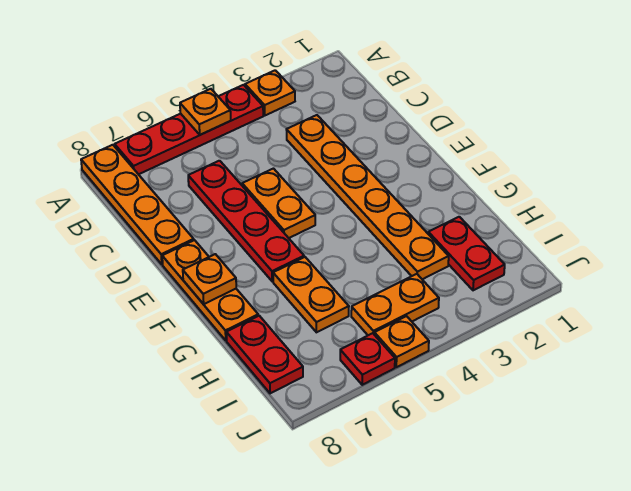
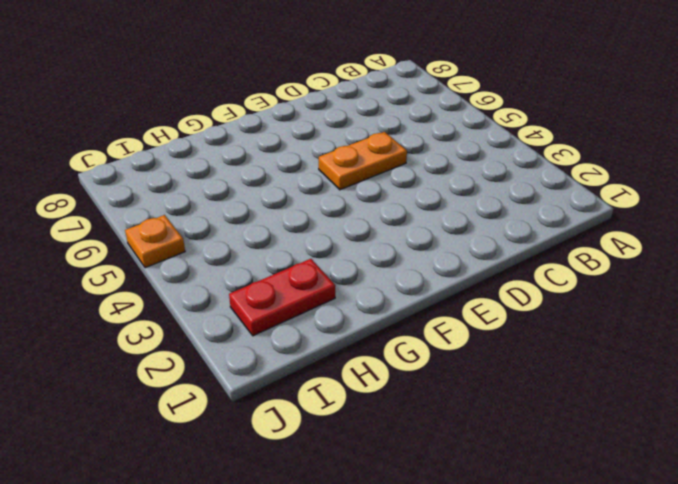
none -> orange plate A3 level 1
none -> red plate A4:A7 level 1
none -> orange plate A8:D8 level 1

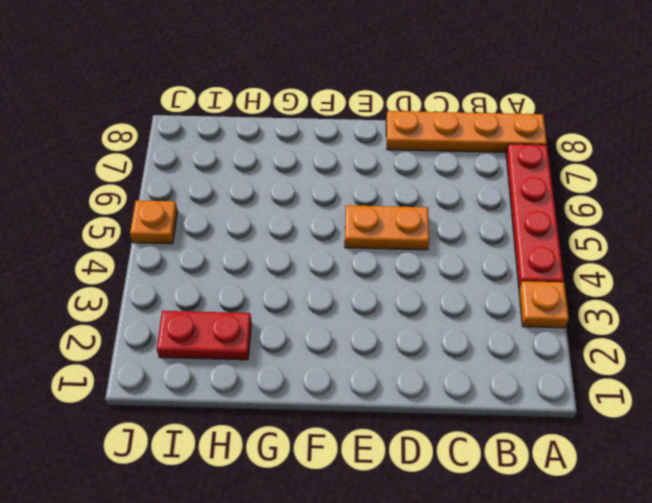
none -> orange plate C3:H3 level 1
none -> red plate C6:F6 level 1
none -> orange plate E8:G8 level 1

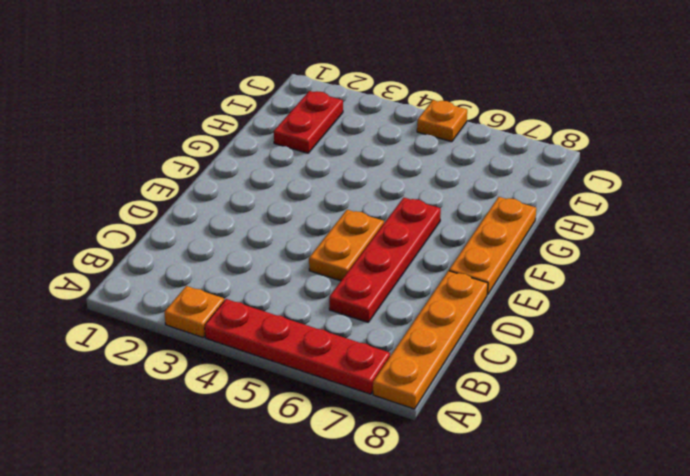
none -> orange plate C3:H3 level 1
none -> orange plate G6:H6 level 1
none -> red plate H8:I8 level 1

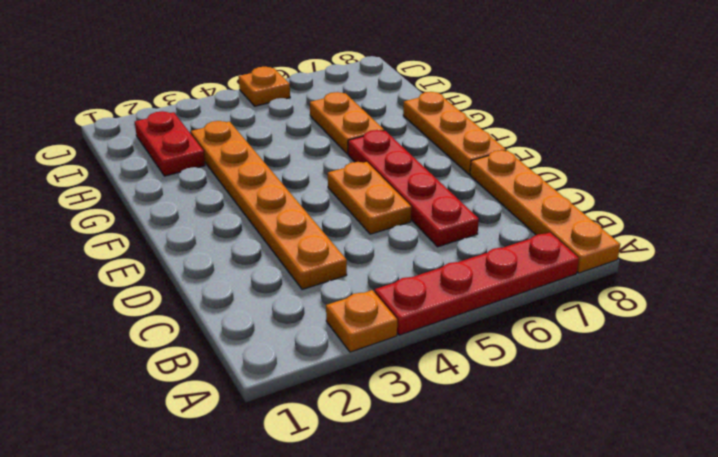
none -> red plate H8:I8 level 1
none -> orange plate I4:I5 level 1
none -> red plate J6 level 1

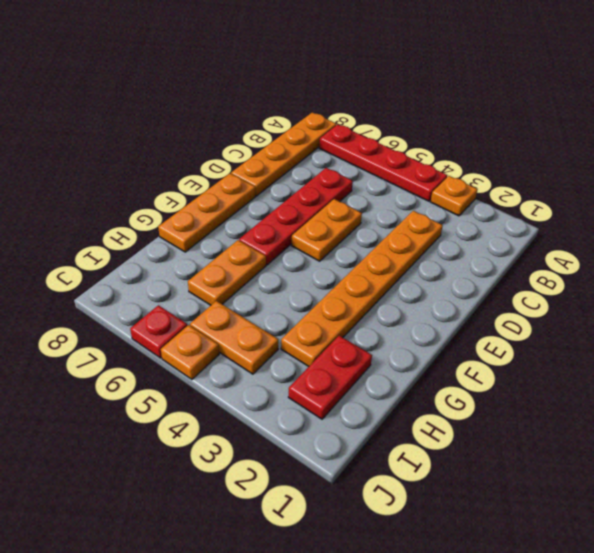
none -> red plate H8:I8 level 1
none -> orange plate A5 level 2
none -> orange plate F8 level 2

